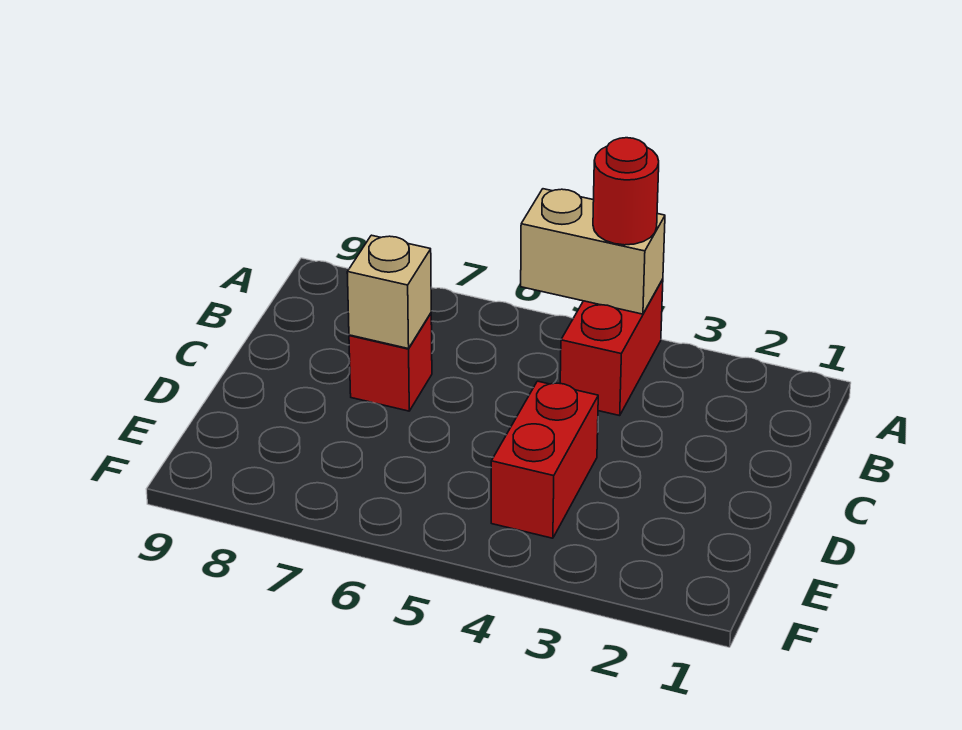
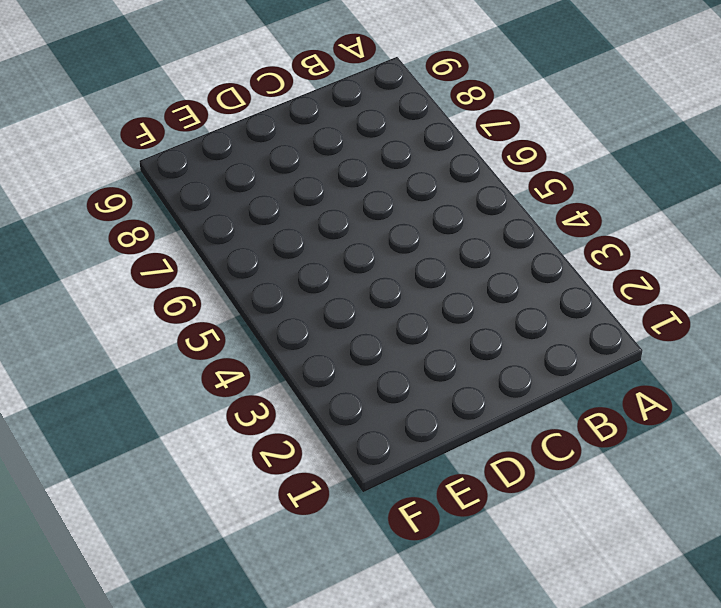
none -> red brick A4:B4 level 1
none -> red brick C7 level 1

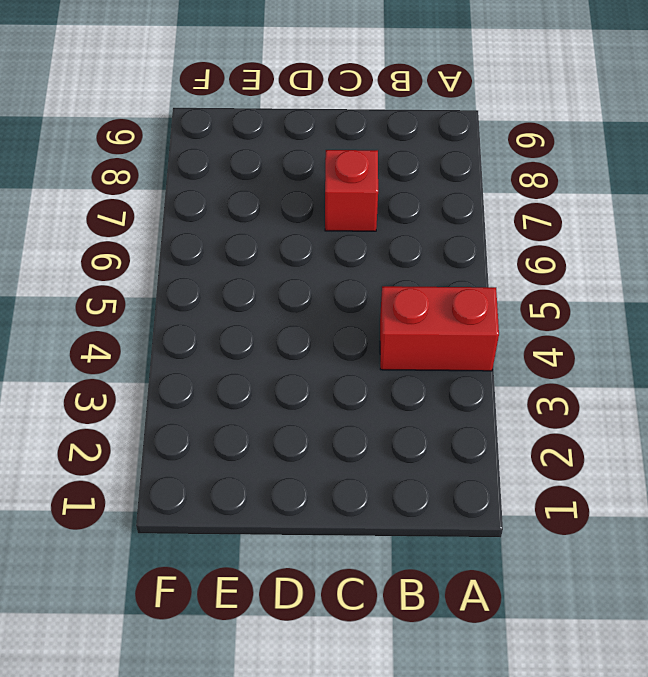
none -> red brick D4:E4 level 1
none -> tan brick A4:A5 level 2

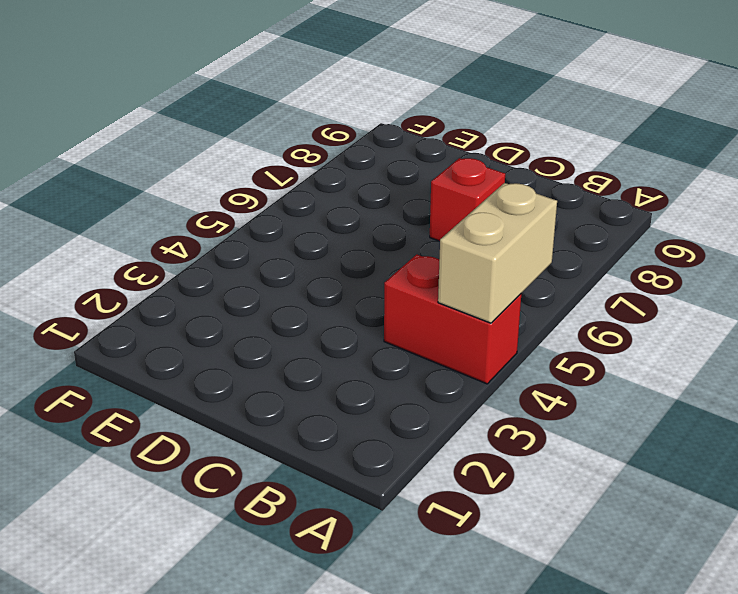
none -> red brick D4:E4 level 1
none -> tan brick C7 level 2

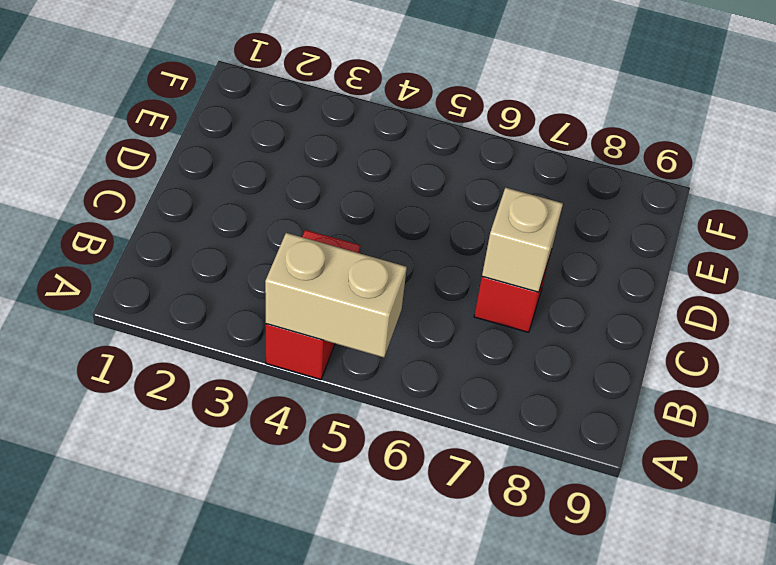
none -> red brick D4:E4 level 1
none -> red round brick A4 level 3

